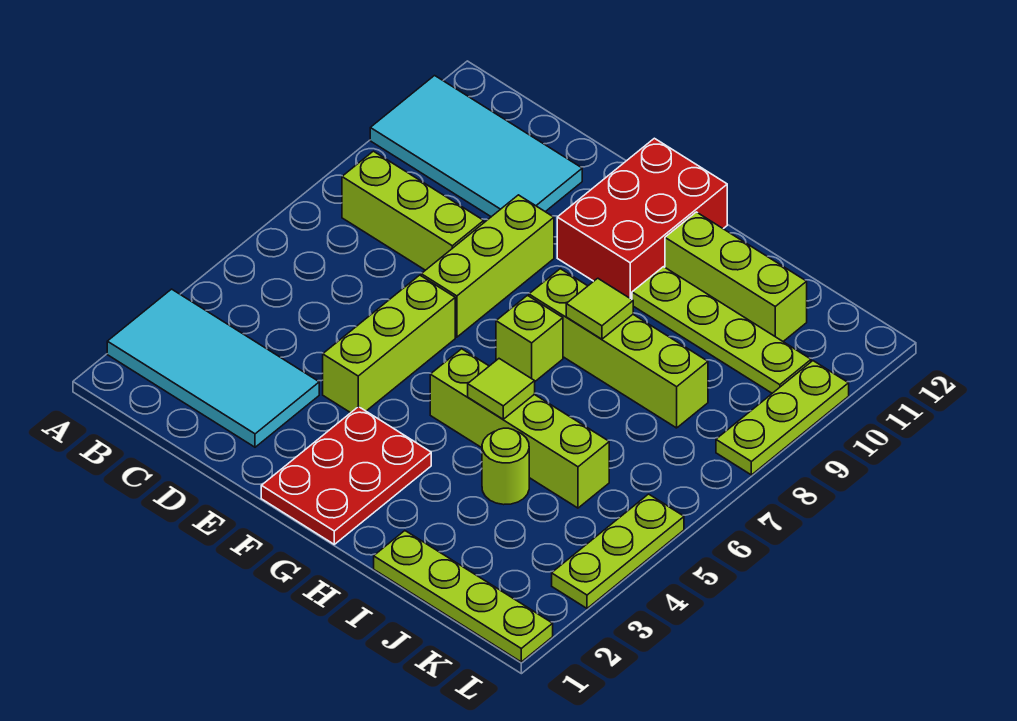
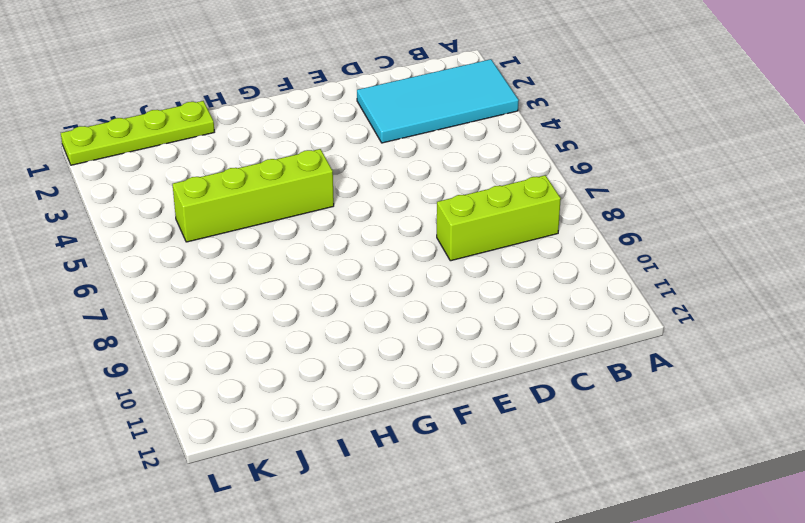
none -> cyan tile A10:D11 level 1
none -> lime brick E4:E6 level 1
none -> lime brick E7:E9 level 1

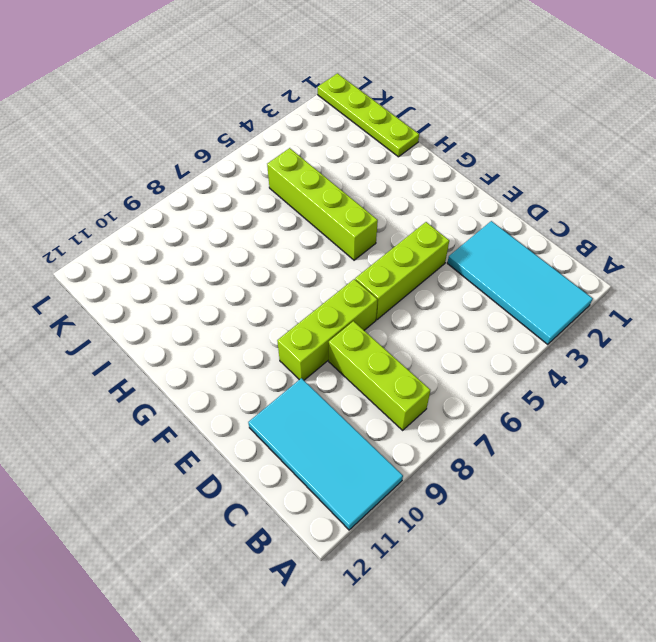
none -> red plate F1:G3 level 1
none -> red brick F10:G12 level 1
none -> lime brick G7 level 1

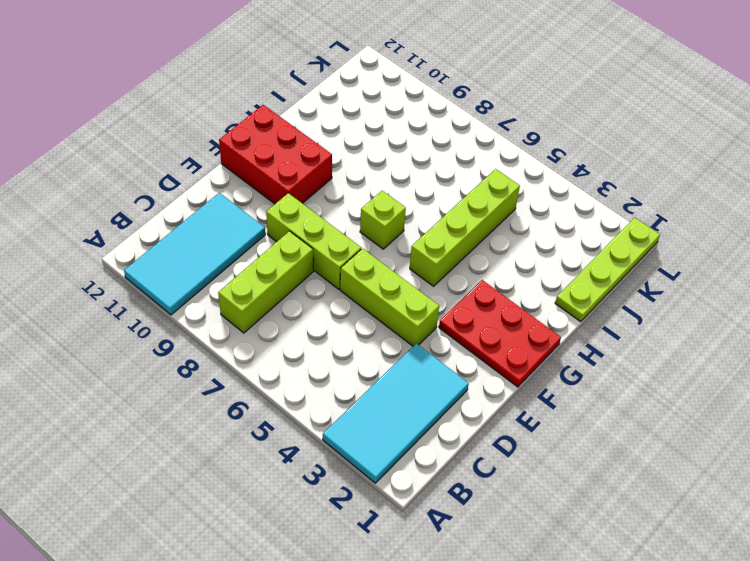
none -> lime brick G8:J8 level 1
none -> lime plate H10:K10 level 1
none -> lime brick H11:J11 level 1

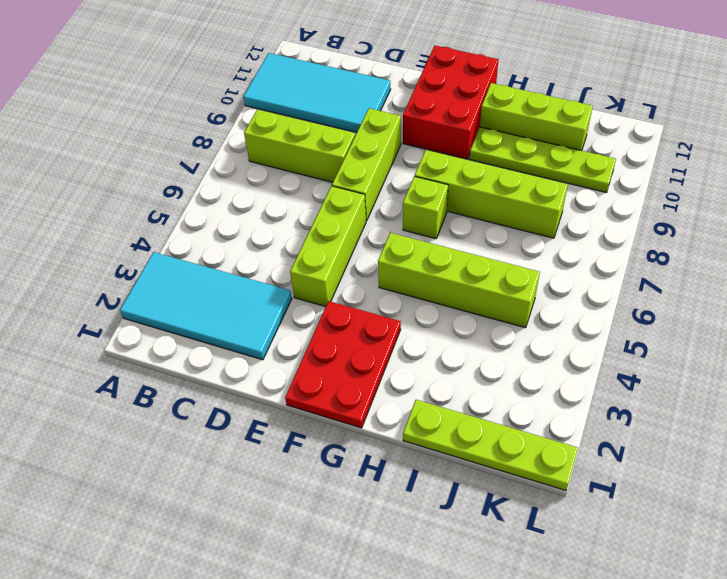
none -> lime round brick I4 level 1
none -> lime plate L3:L5 level 1
none -> lime plate L8:L10 level 1

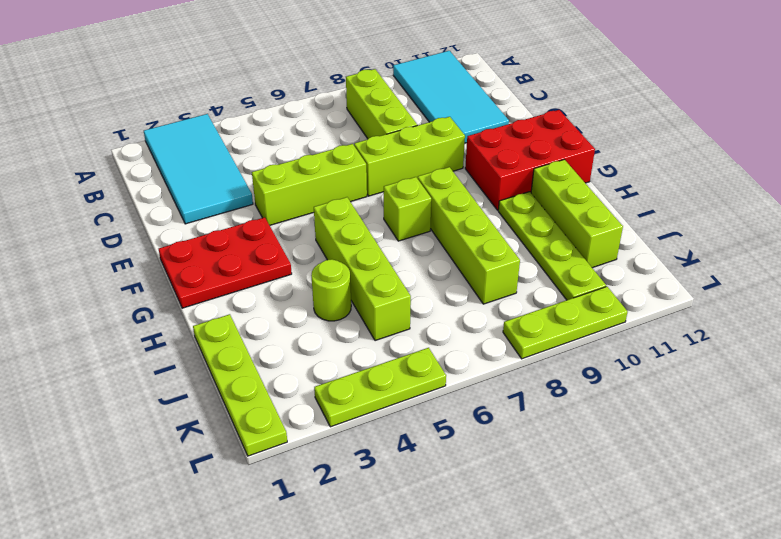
none -> lime tile H5 level 2
none -> lime tile H8 level 2

